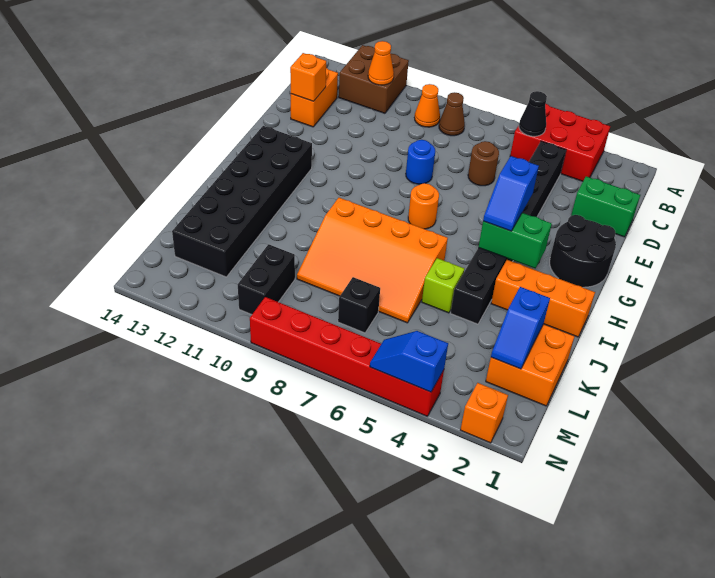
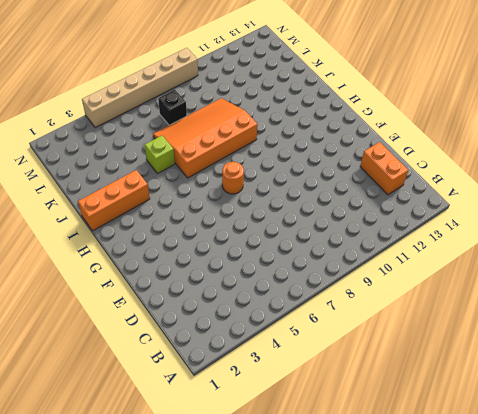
tan brick N4:N9 level 1 -> red brick N4:N9 level 1
none -> red brick A3:B5 level 1
none -> brown brick A11:B12 level 1
none -> brown cone B8 level 1

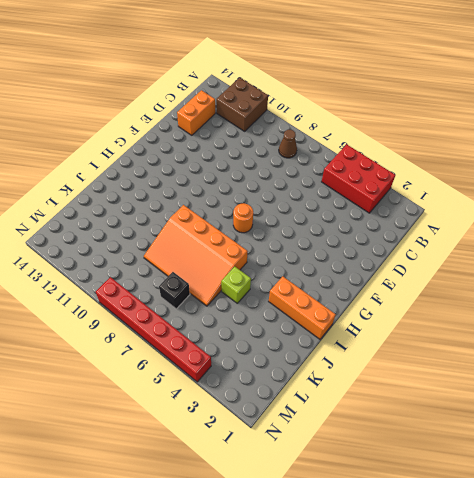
none -> orange cone B9 level 1
none -> black brick C4:J4 level 1
none -> green brick D1:D2 level 1

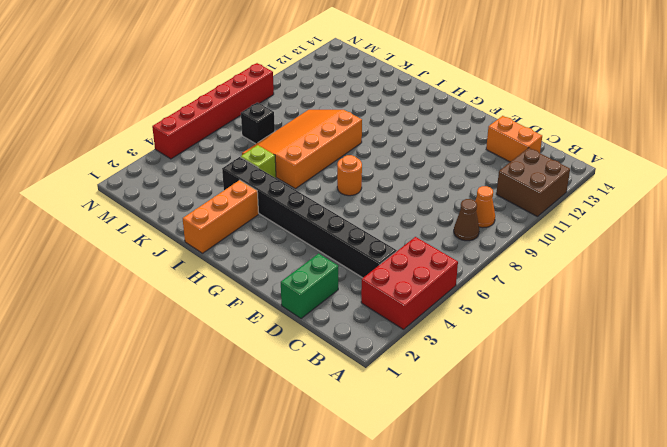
none -> brown round brick D6 level 1
none -> blue round brick E8 level 1
none -> black round brick F1:G2 level 1

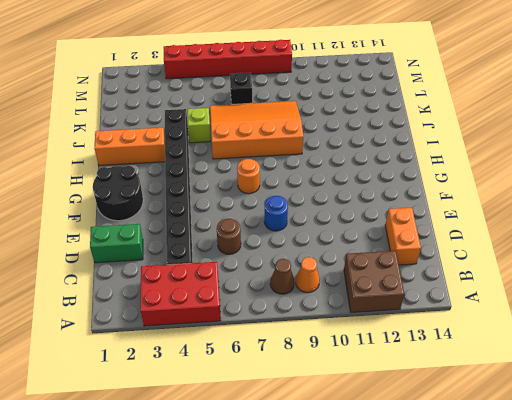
none -> black brick G12:L13 level 1
none -> orange brick K1:L2 level 1
none -> black brick L10:M10 level 1

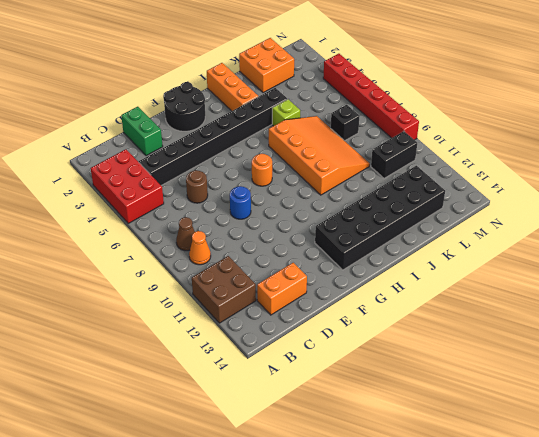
none -> orange brick N2 level 1
none -> black cone B5 level 2
none -> orange cone B11 level 2

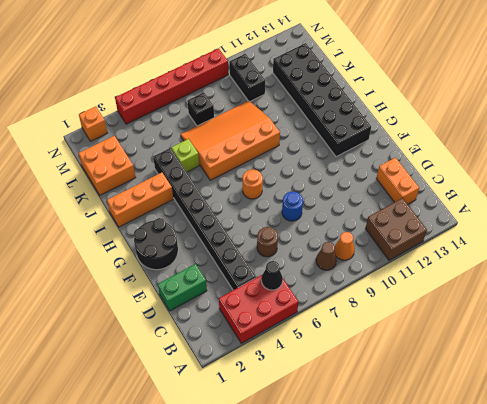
none -> orange cone B11 level 2
none -> orange brick D13 level 2
none -> green brick H3:H4 level 2

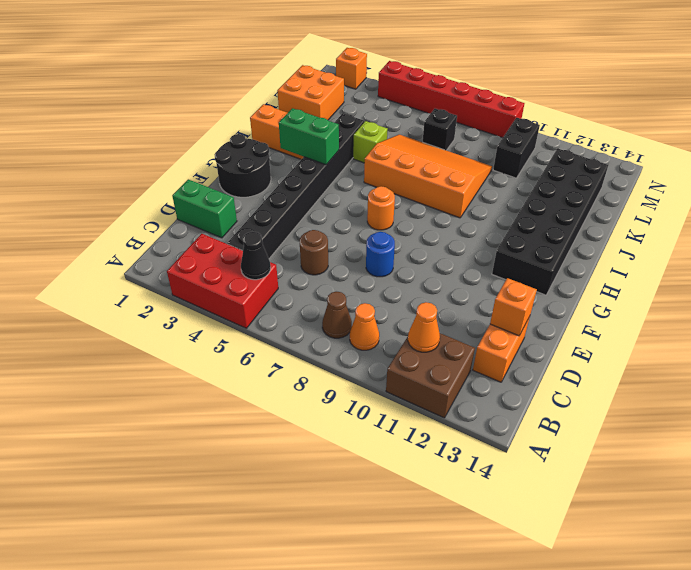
none -> blue slope K2:L2 level 2 top K
none -> blue slope N4:N5 level 2 top 4
none -> blue slope G4:H4 level 3 top G

